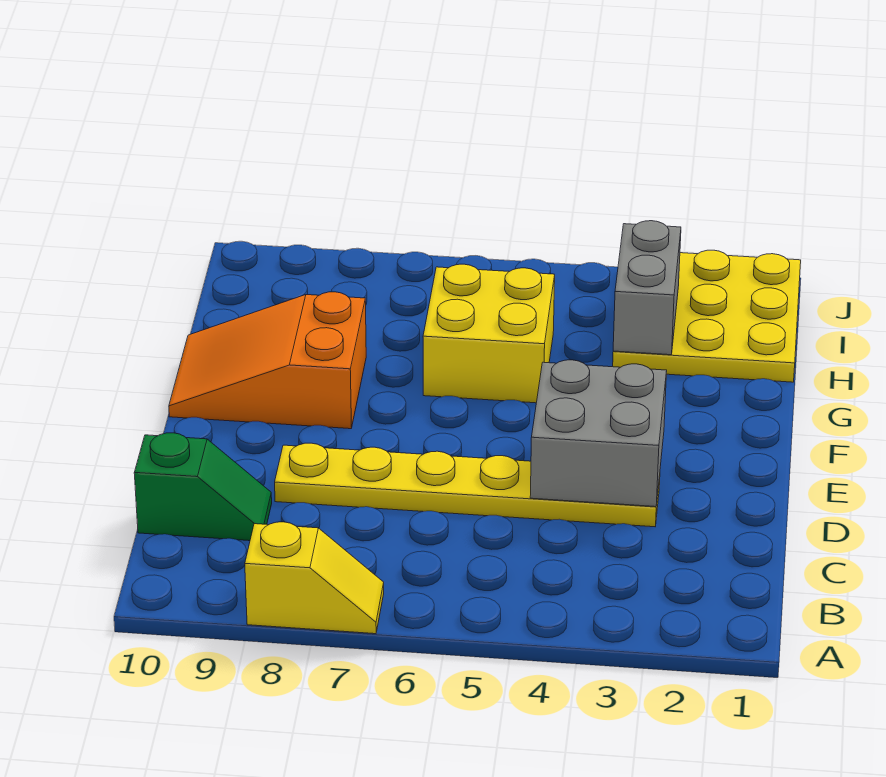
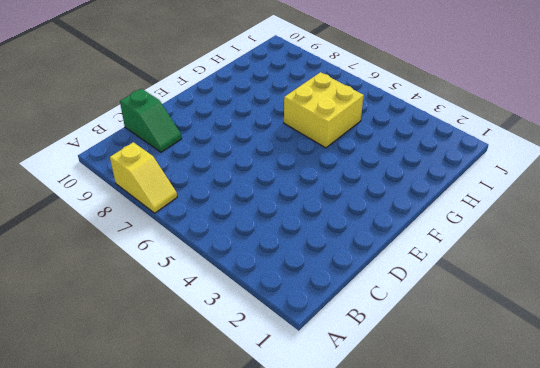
none -> yellow plate D3:D8 level 1
none -> orange slope F8:G10 level 1 top 8

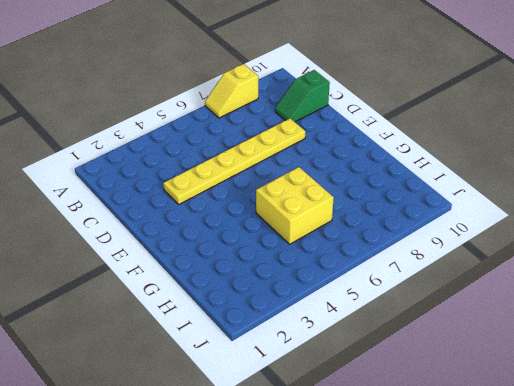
none -> orange slope F8:G10 level 1 top 8
none -> yellow plate H1:J3 level 1

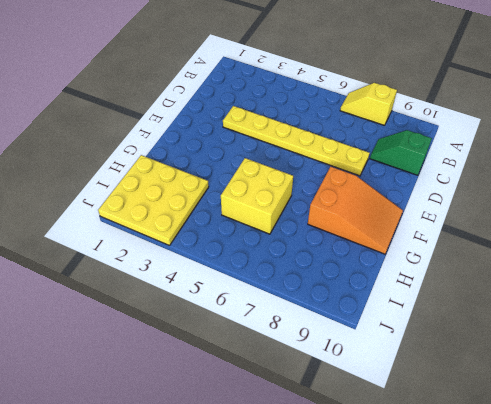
none -> grey brick D3:E4 level 2
none -> grey brick H3:I3 level 2

